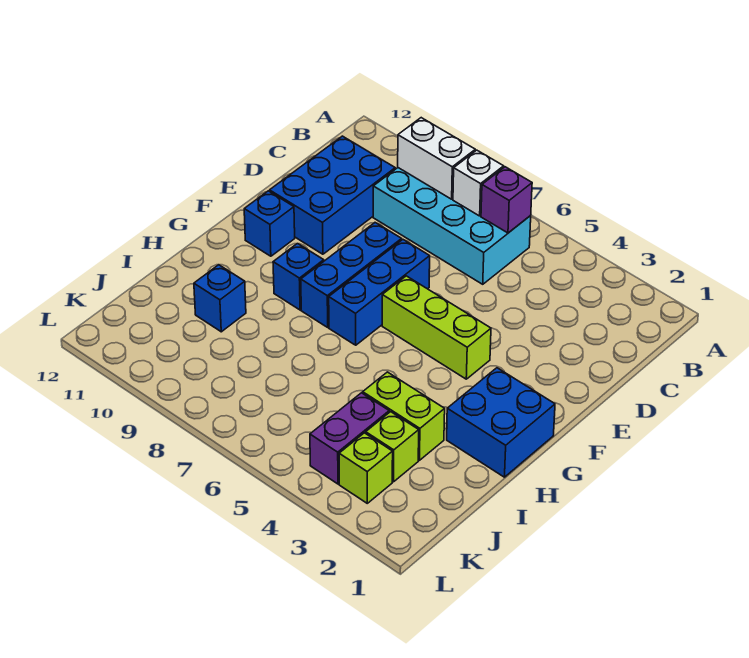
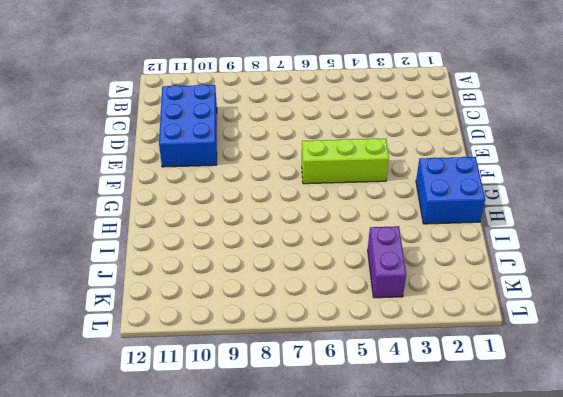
none -> cyan brick B6:C9 level 1
none -> blue brick E7:G7 level 1
none -> blue brick E8:G8 level 1

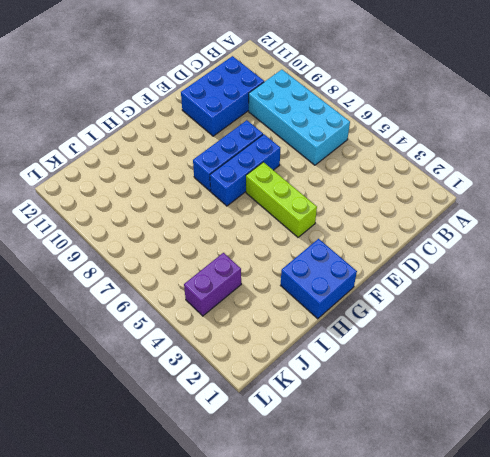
none -> blue brick F11 level 1
none -> blue brick G9 level 1
none -> lime brick I3:I4 level 1

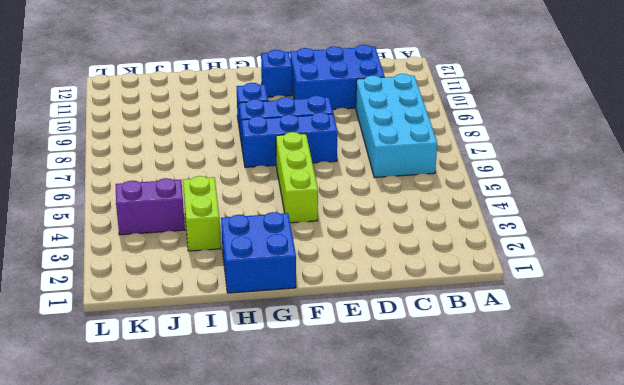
none -> blue brick I10 level 1
none -> lime brick J3 level 1
none -> lime brick K3 level 1

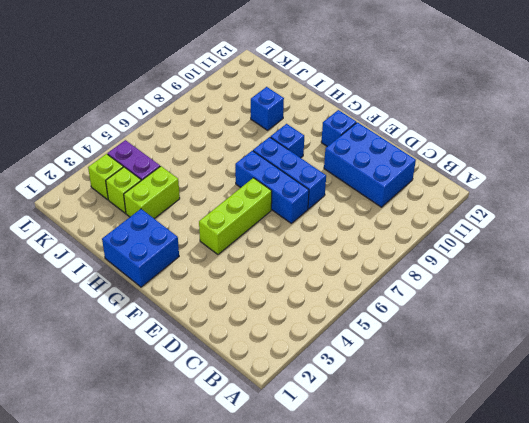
none -> cyan brick B6:C9 level 1
none -> purple brick B6 level 2
none -> white brick B7 level 2

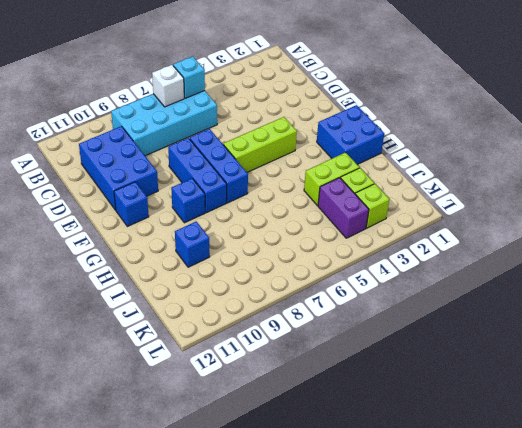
cyan brick B6 level 2 -> purple brick B6 level 2
none -> white brick B8:B9 level 2

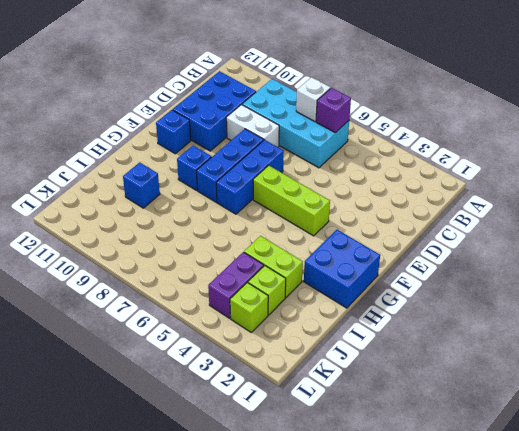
white brick D8:D9 level 1 -> white brick B8:B9 level 2

